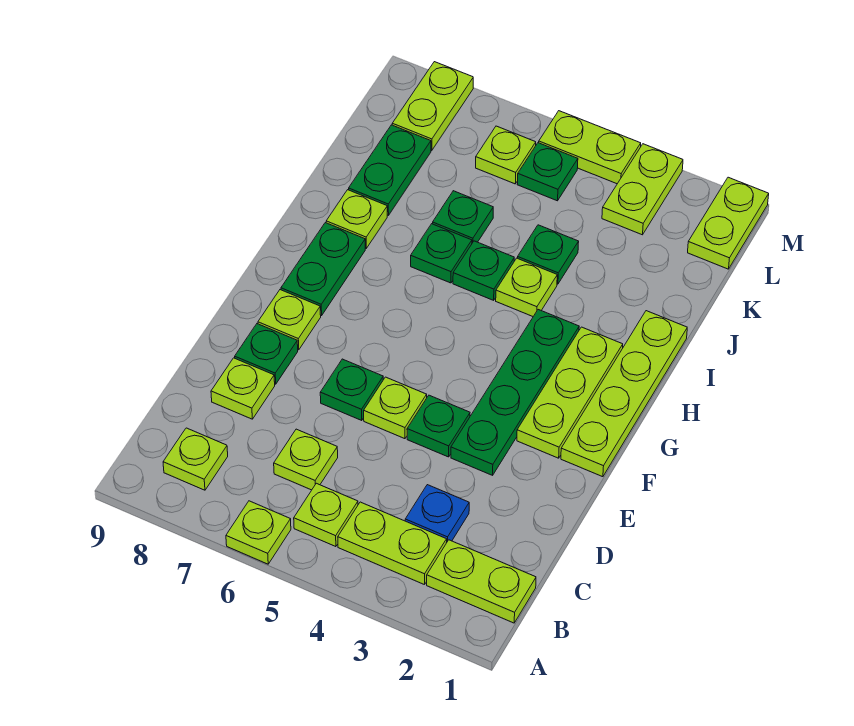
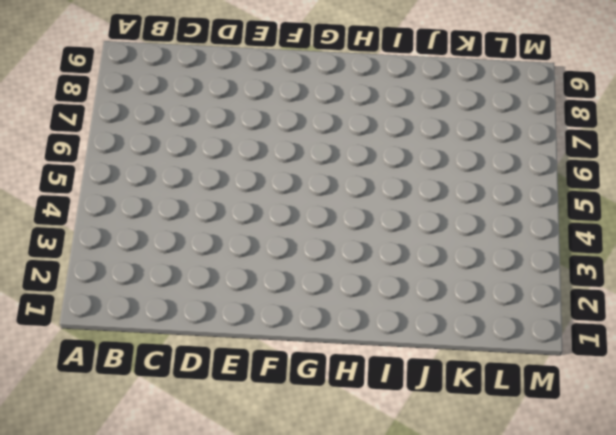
none -> lime plate A6 level 1
none -> lime plate B1:B2 level 1
none -> lime plate B3:B4 level 1
none -> lime plate B5 level 1

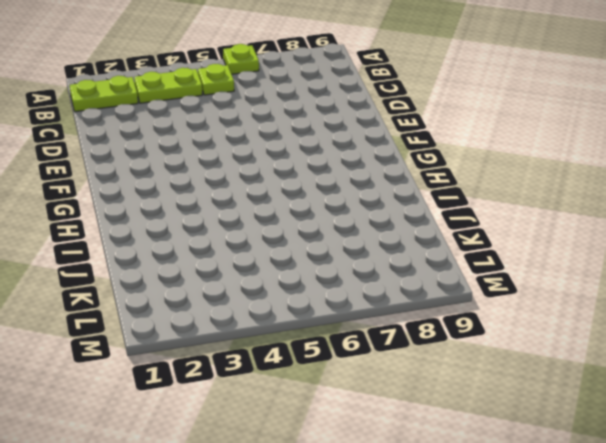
none -> lime plate B8 level 1
none -> blue plate C3 level 1
none -> lime plate C6 level 1
none -> lime plate D8 level 1

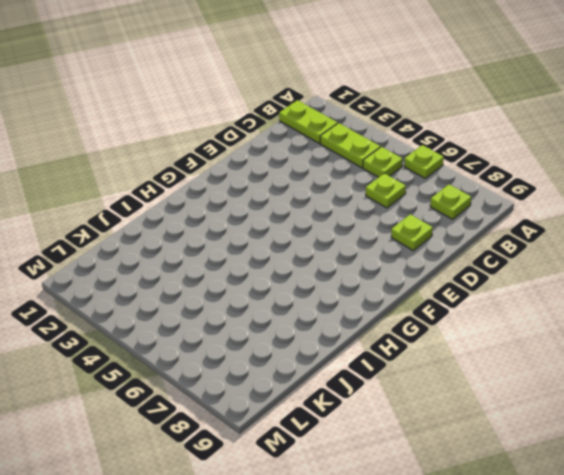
none -> blue plate C3 level 1
none -> green plate E3:H3 level 1
none -> green plate E4 level 1
none -> lime plate E5 level 1

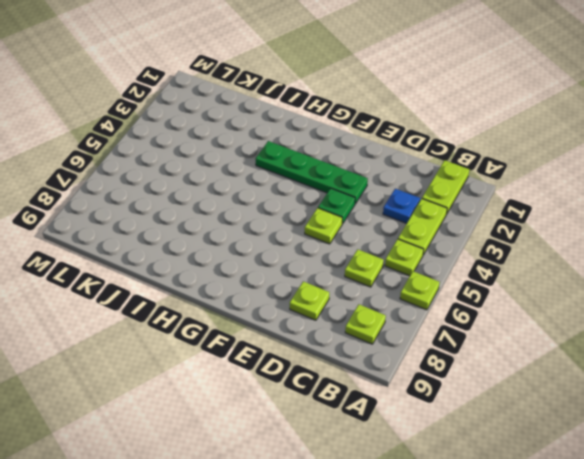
none -> green plate E6 level 1
none -> green plate E8 level 1
none -> lime plate F1:I1 level 1
none -> lime plate F2:H2 level 1

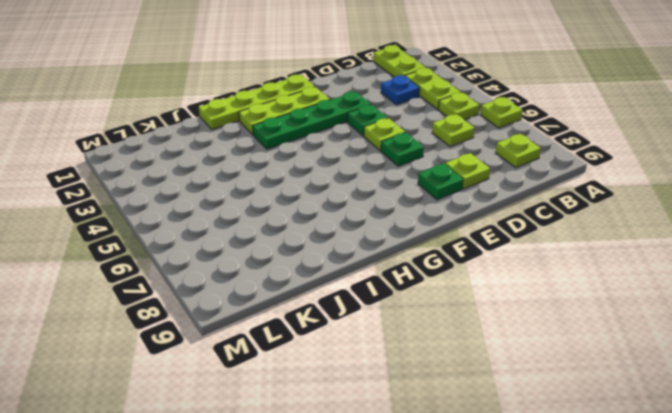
none -> lime plate F8 level 1
none -> green plate G8:H8 level 1
none -> lime plate I4 level 1
none -> green plate I5 level 1

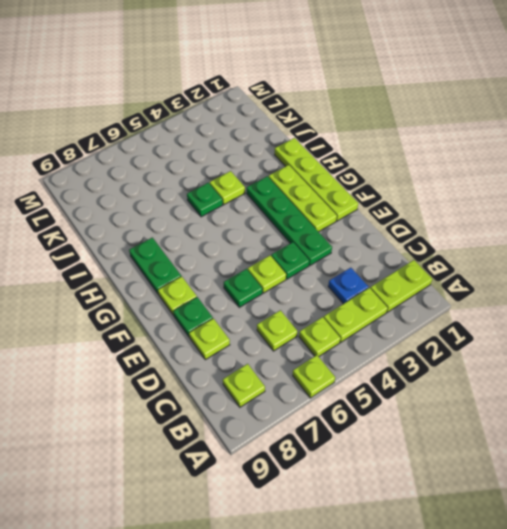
none -> green plate I6 level 1
none -> lime plate I8 level 1
none -> green plate J4 level 1
none -> green plate J6 level 1

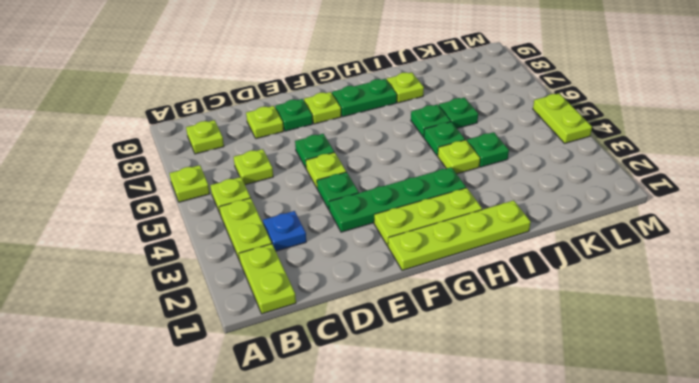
none -> green plate J8:K8 level 1
none -> lime plate L1:M1 level 1
none -> lime plate L3:M3 level 1
none -> green plate L5 level 1

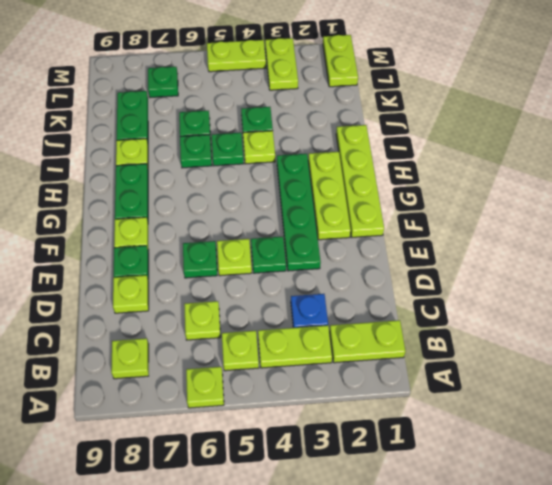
green plate L7 level 1 -> green plate L5 level 1
none -> lime plate L6 level 1
none -> lime plate L8:M8 level 1

